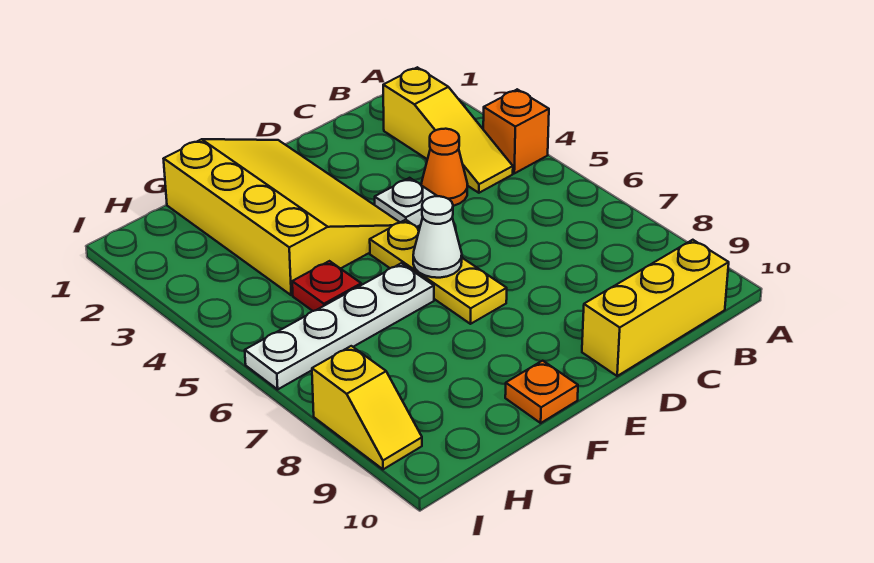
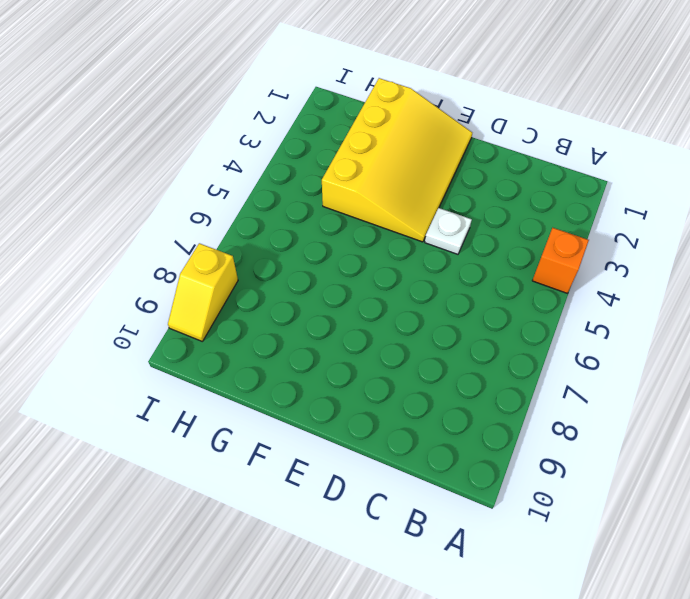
none -> yellow slope B2:B4 level 1 top 2
none -> yellow brick B10:D10 level 1
none -> orange cone C4 level 1

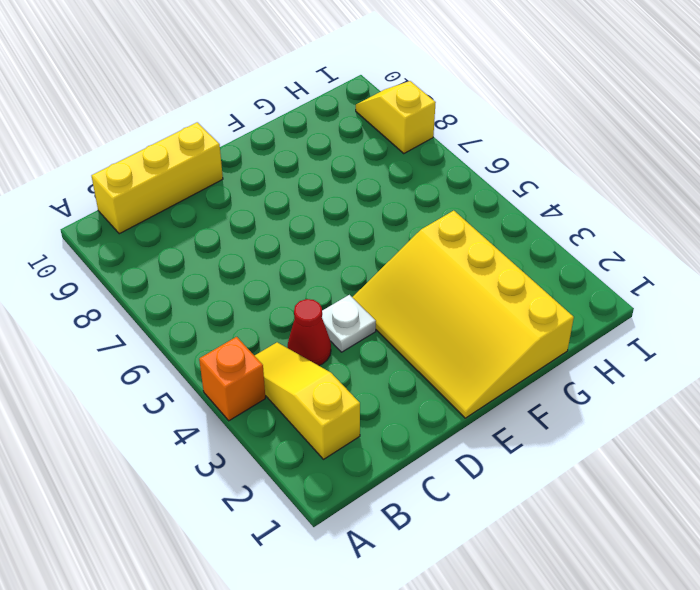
red cone C4 level 1 -> orange cone C4 level 1
none -> yellow plate E5:E7 level 1
none -> white plate F6:I6 level 1
none -> orange plate F10 level 1

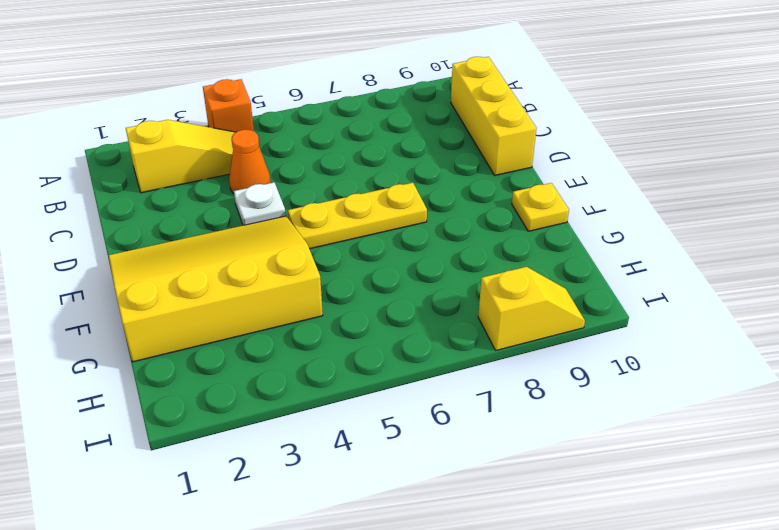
yellow plate F10 level 1 -> orange plate F10 level 1
none -> white plate F6:I6 level 1
none -> red plate G5 level 1
none -> white cone E6 level 2

